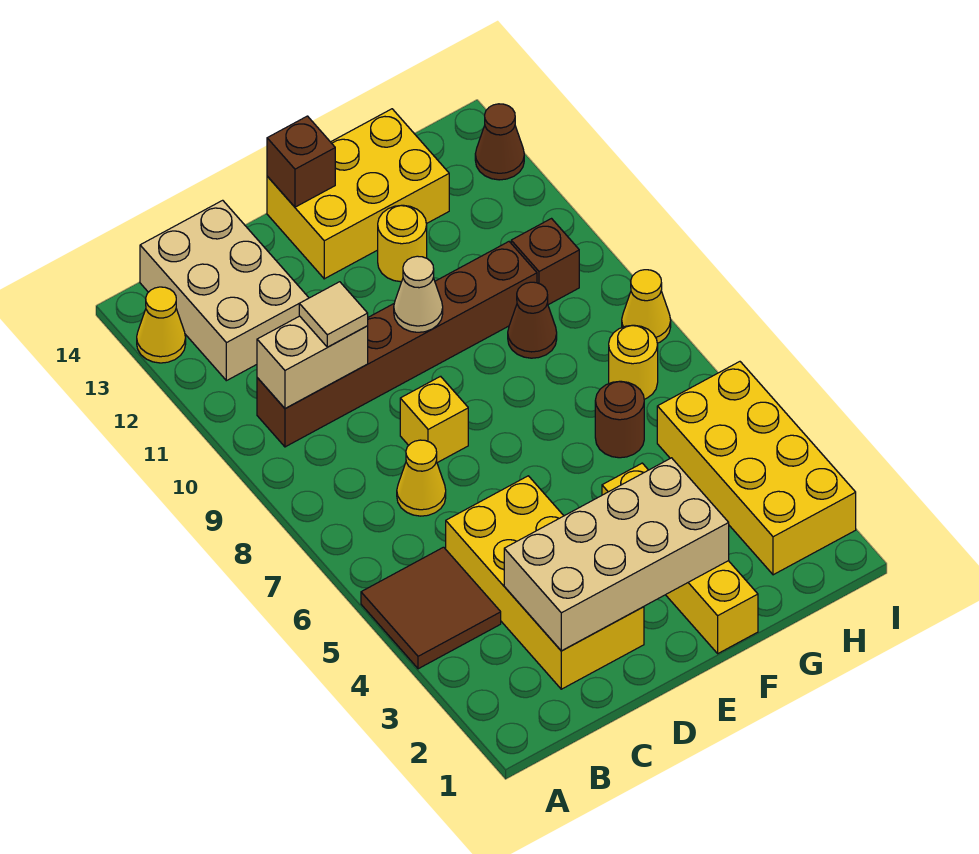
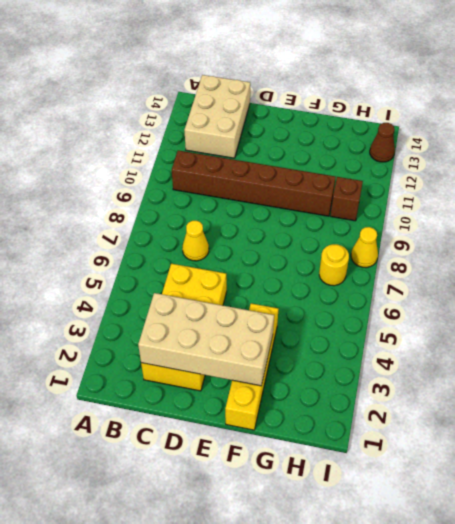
none -> brown tile A4:B5 level 1
none -> yellow cone A13 level 1
none -> yellow brick D8 level 1

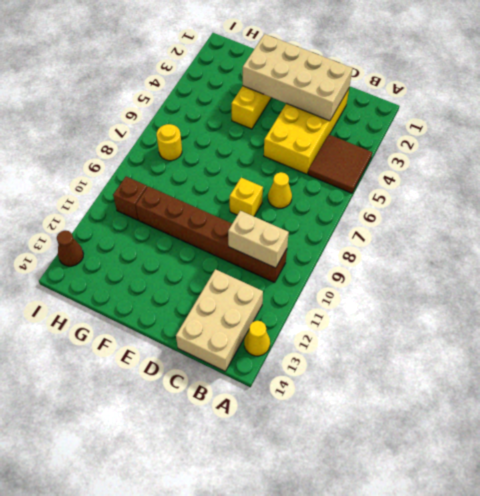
none -> yellow brick E13:G14 level 1
none -> yellow round brick F12 level 1
none -> brown round brick G6 level 1

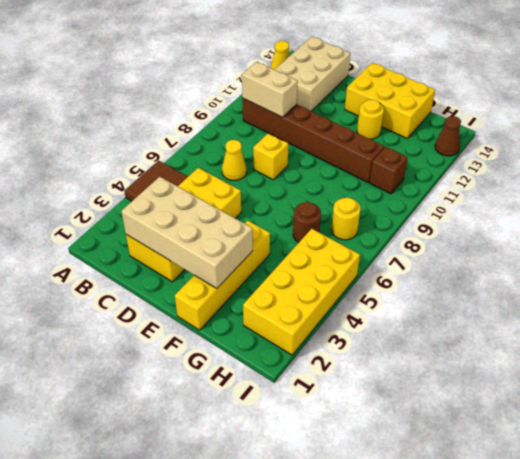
none -> brown cone G9 level 1
none -> yellow cone I8 level 1
none -> tan cone E10 level 2

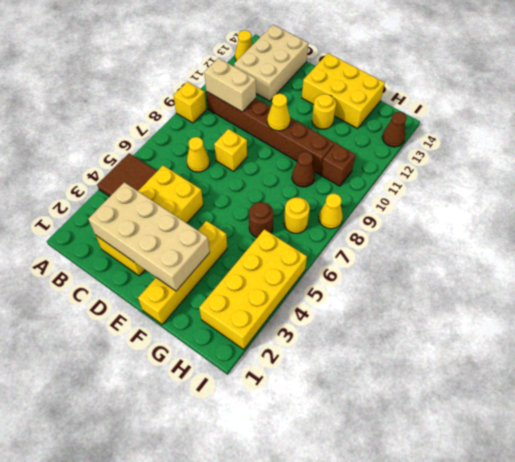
yellow brick A9 level 1 -> none
yellow cone E10 level 2 -> tan cone E10 level 2
none -> brown brick E14 level 2
none -> tan tile C10 level 3

